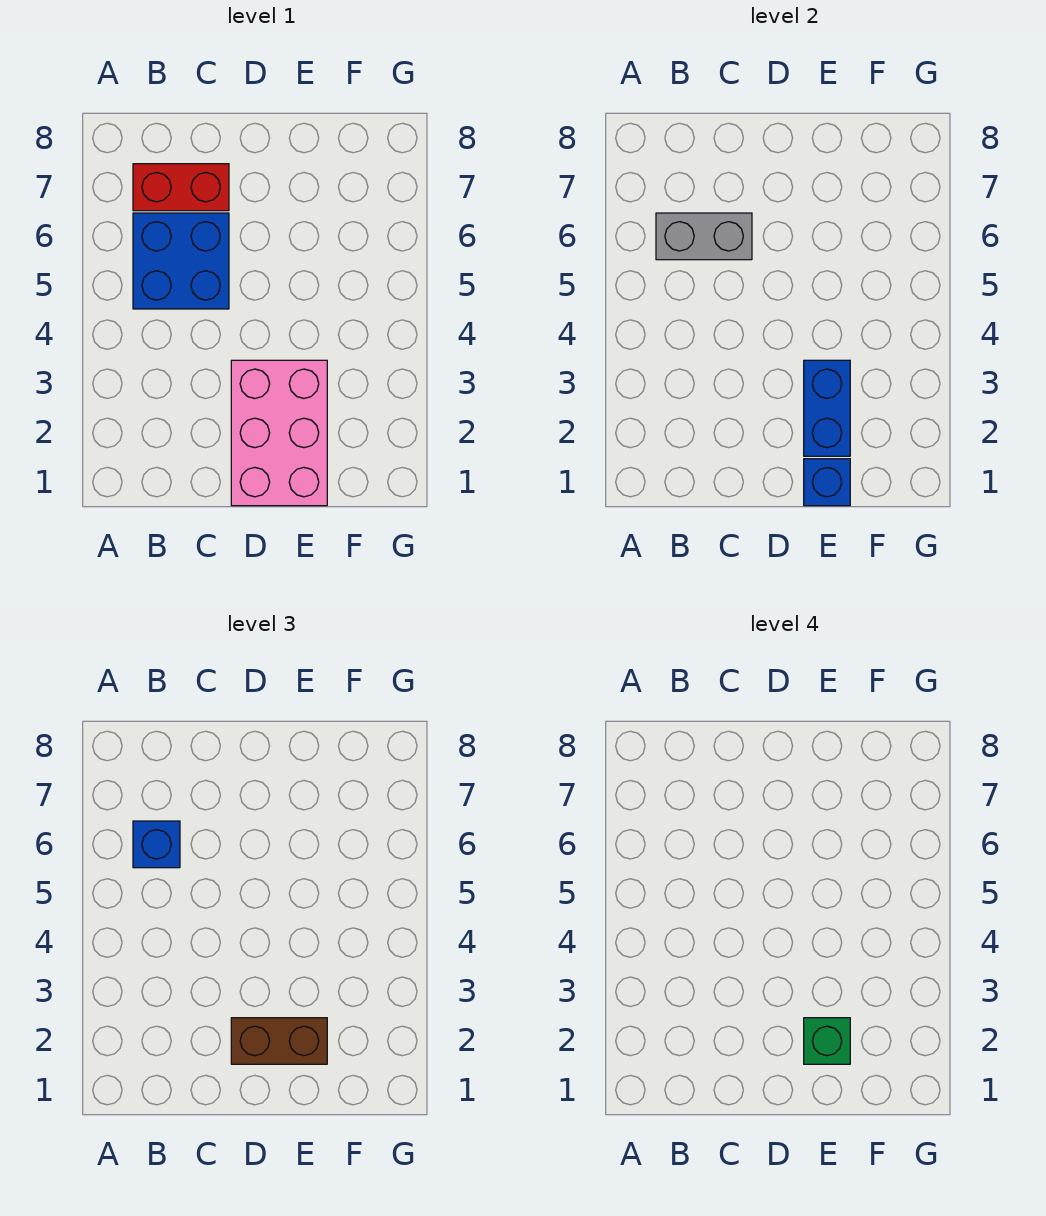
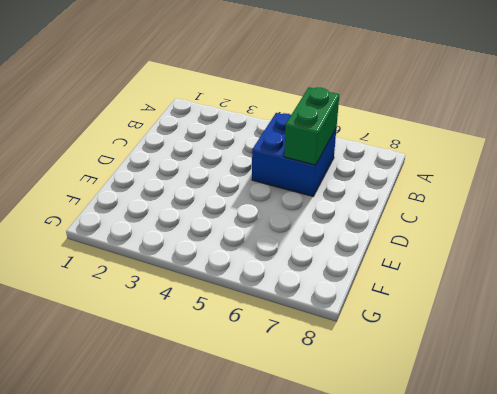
green brick B6:C6 level 2 -> grey brick B6:C6 level 2
none -> red brick B7:C7 level 1
none -> pink brick D1:E3 level 1

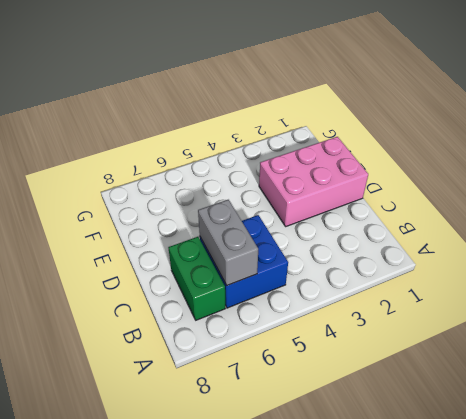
green brick B7:C7 level 1 -> red brick B7:C7 level 1
none -> blue brick E1 level 2
none -> blue brick E2:E3 level 2

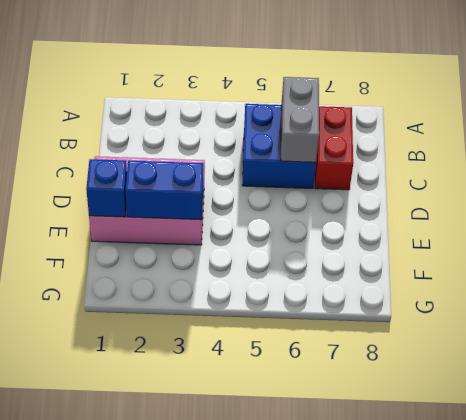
none -> blue brick B6 level 3
none -> brown brick D2:E2 level 3

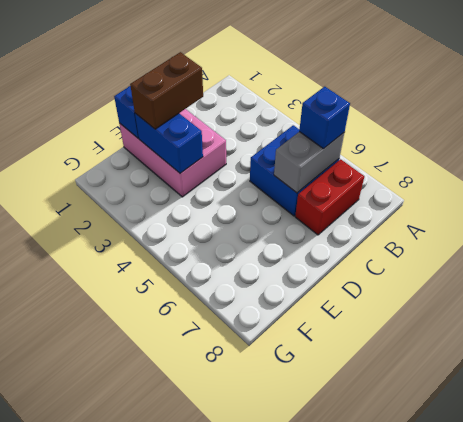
none -> green brick E2 level 4

